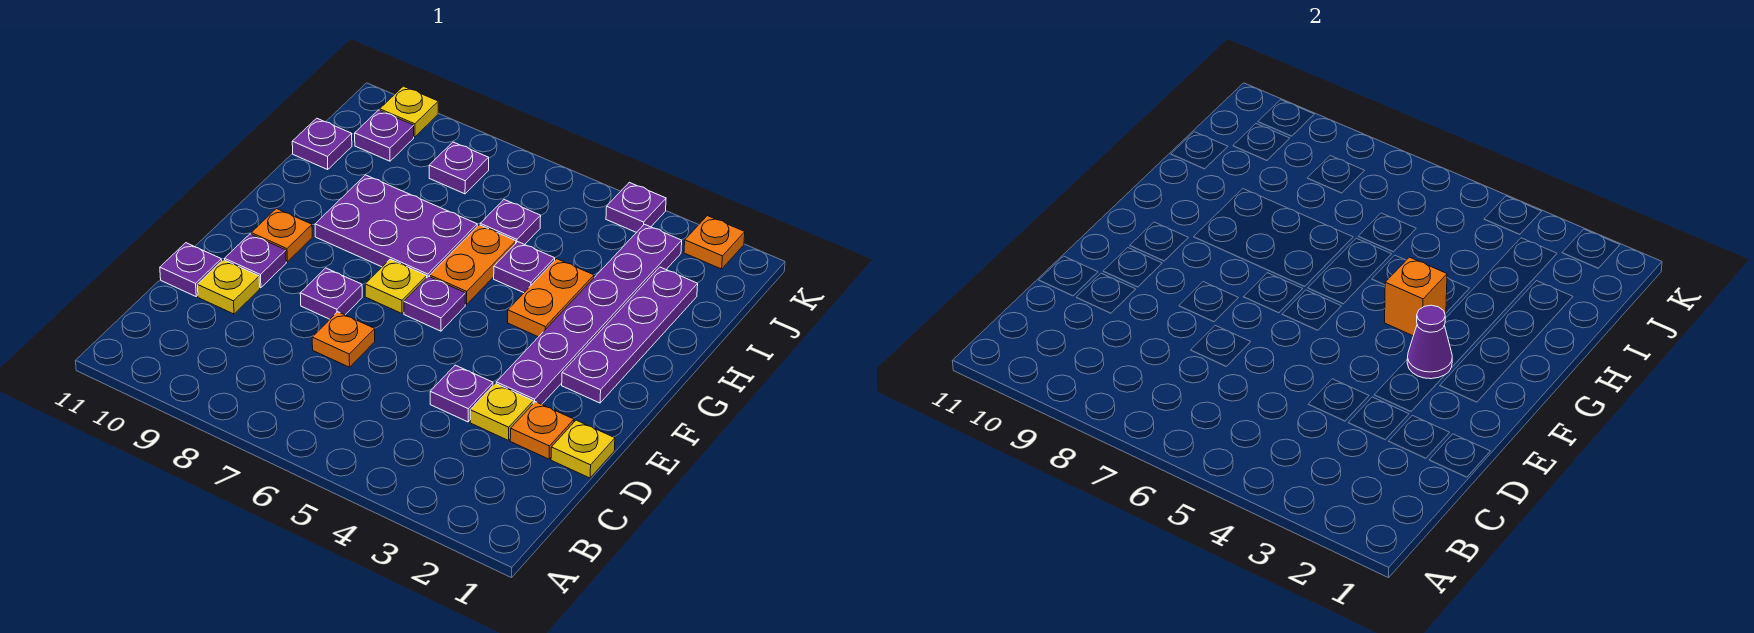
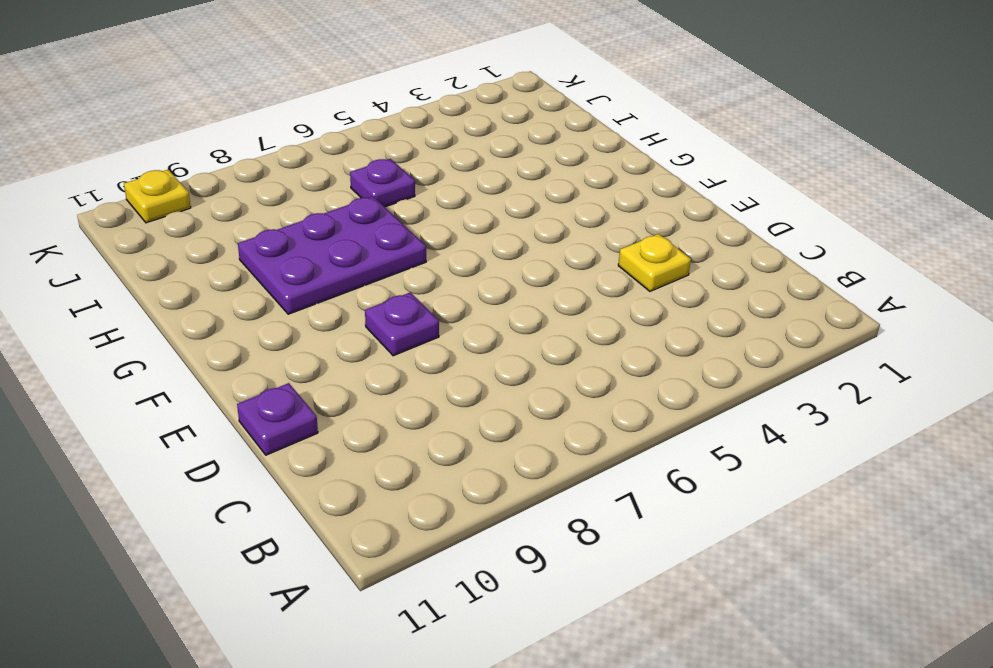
none -> yellow plate D1 level 1
none -> orange plate D2 level 1
none -> purple plate D4 level 1

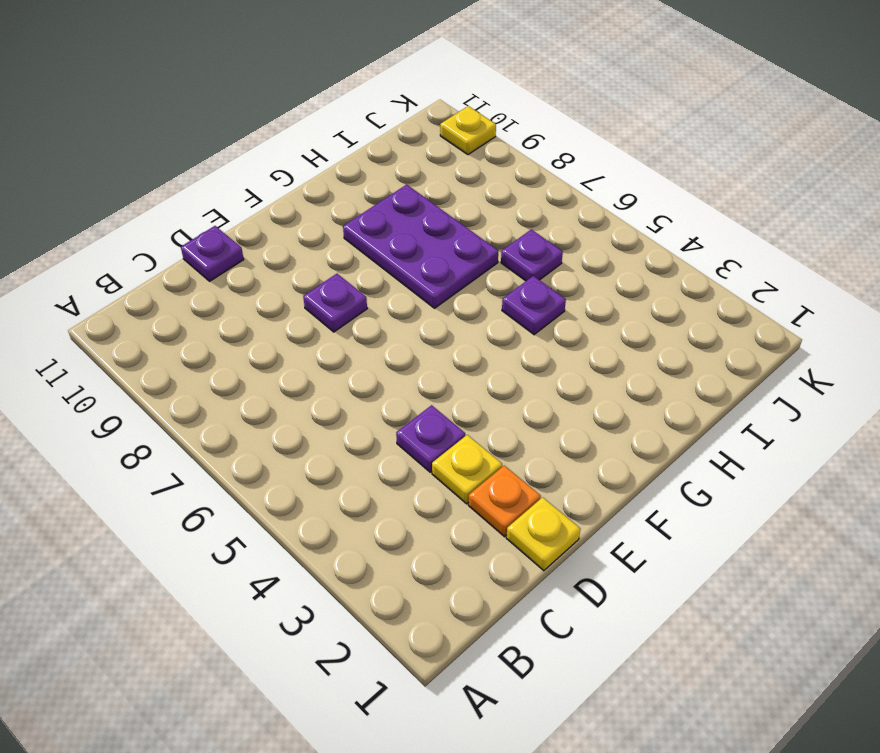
none -> orange plate D7 level 1
none -> yellow plate D10 level 1
none -> purple plate E3:J3 level 1

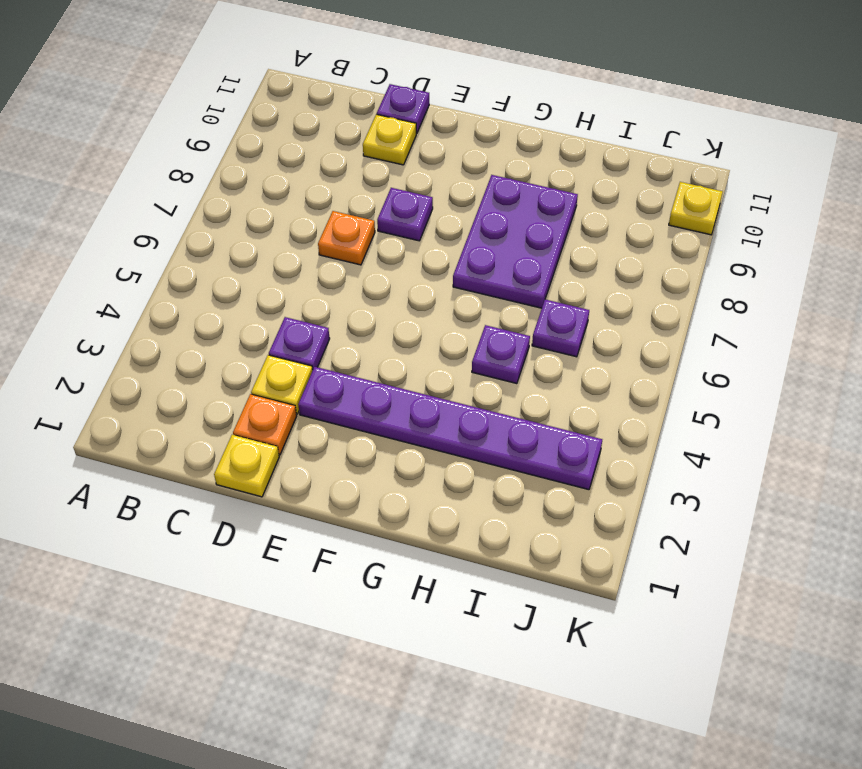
none -> purple plate E10 level 1
none -> purple plate F2:I2 level 1
none -> purple plate F6 level 1

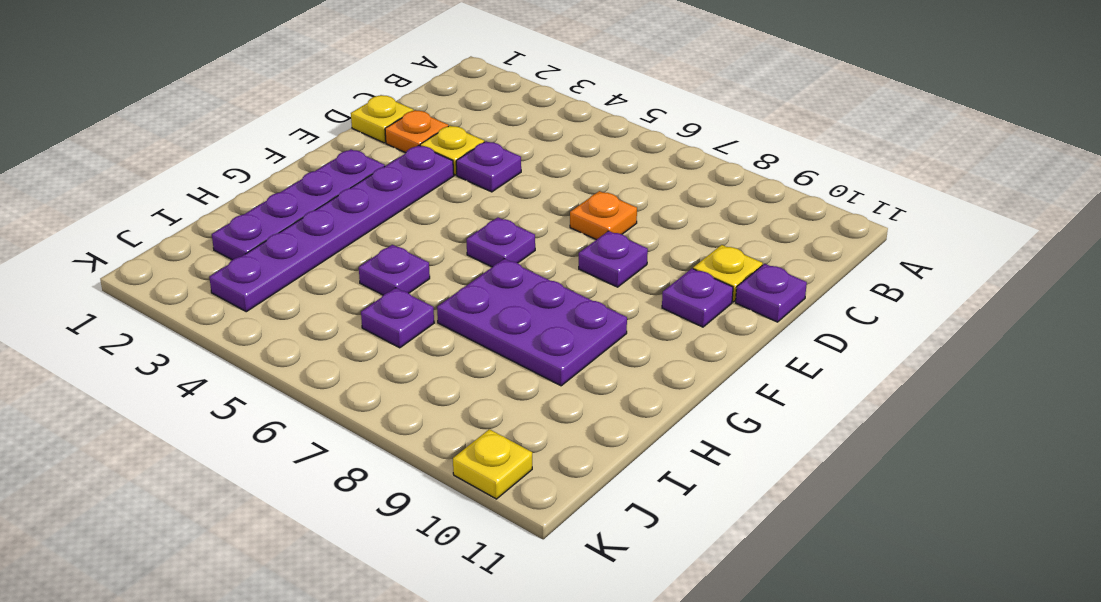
none -> yellow plate F7 level 1
none -> orange plate F10 level 1
none -> orange plate G4:H4 level 1

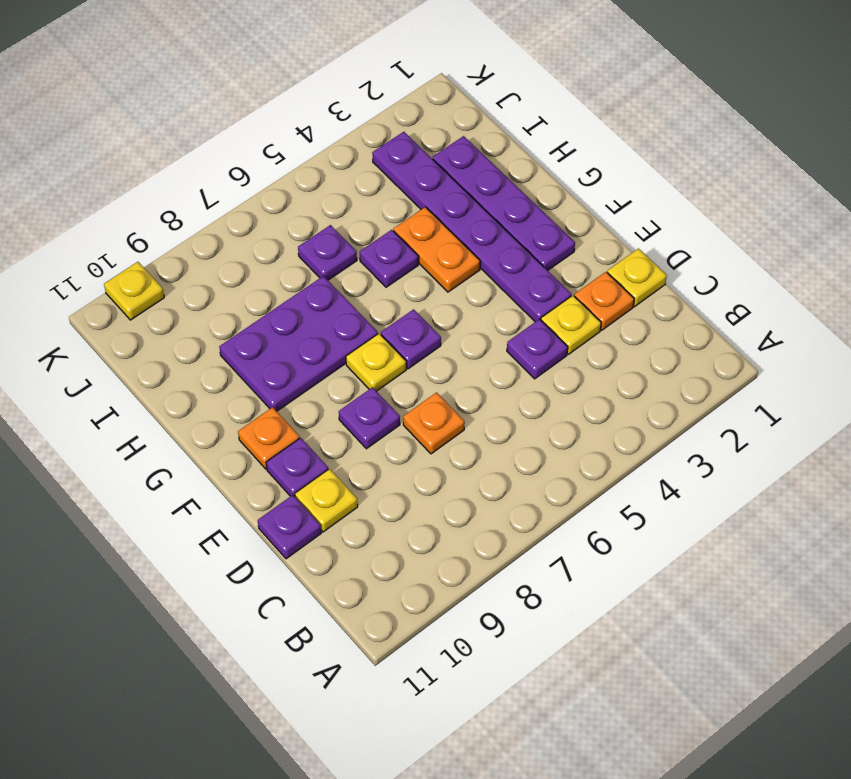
none -> orange plate G6:H6 level 1
none -> purple plate I11 level 1
none -> purple plate J8 level 1

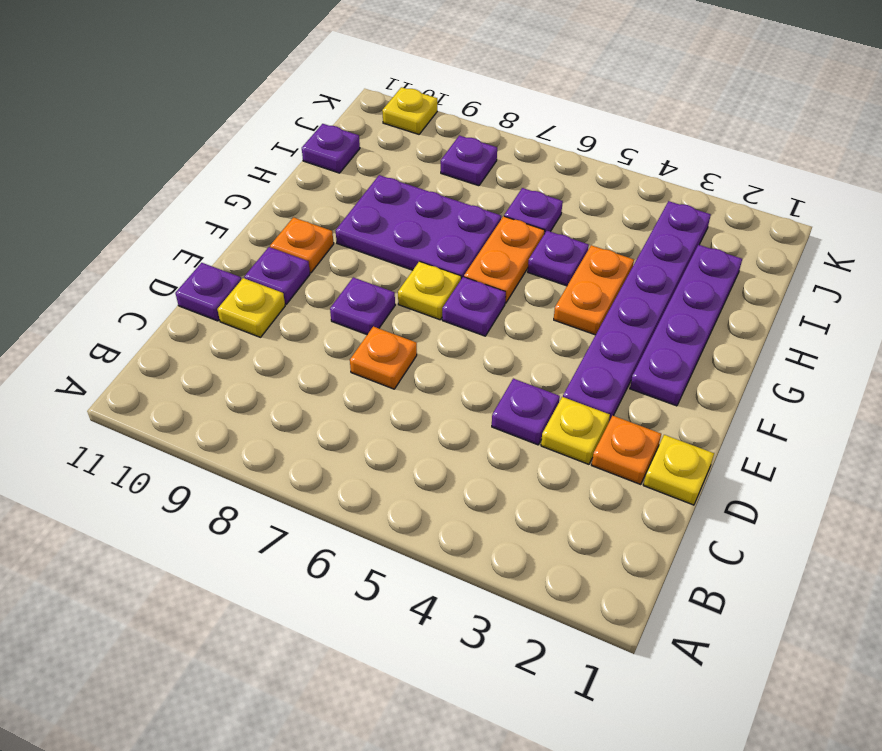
none -> purple plate J10 level 1
none -> orange plate K2 level 1
none -> purple plate K4 level 1

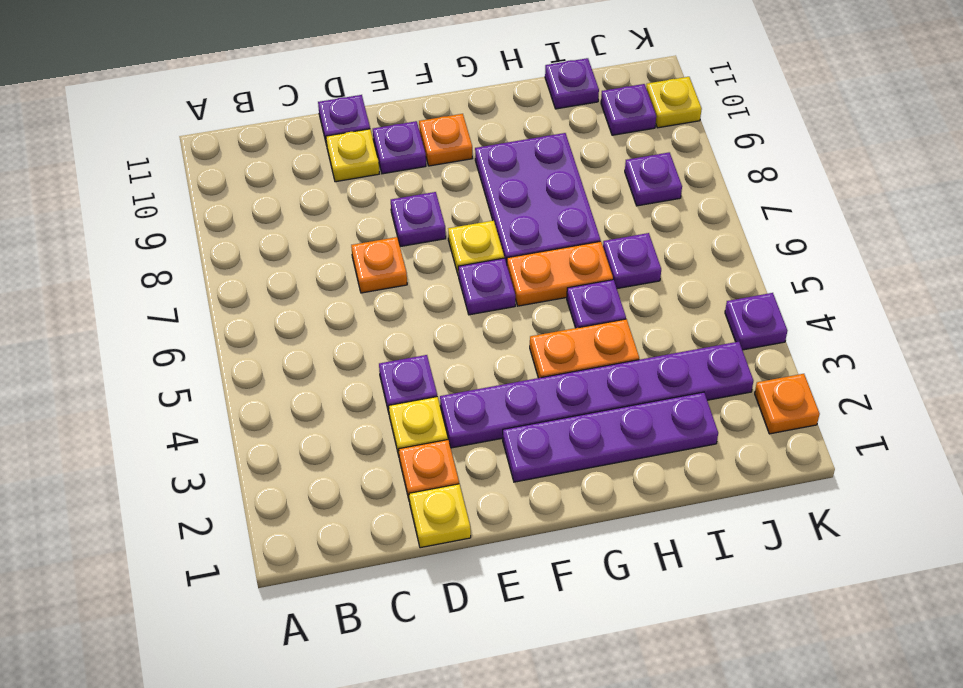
none -> purple cone F3 level 2
none -> orange brick G4 level 2

